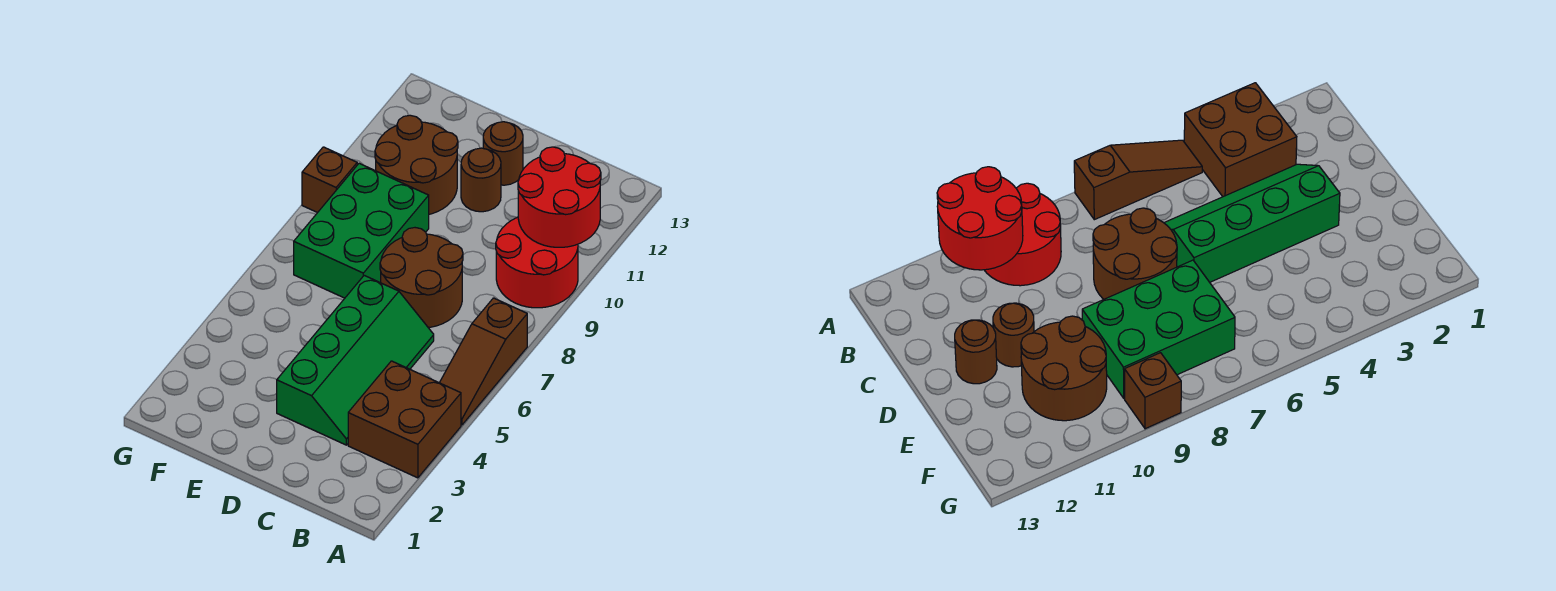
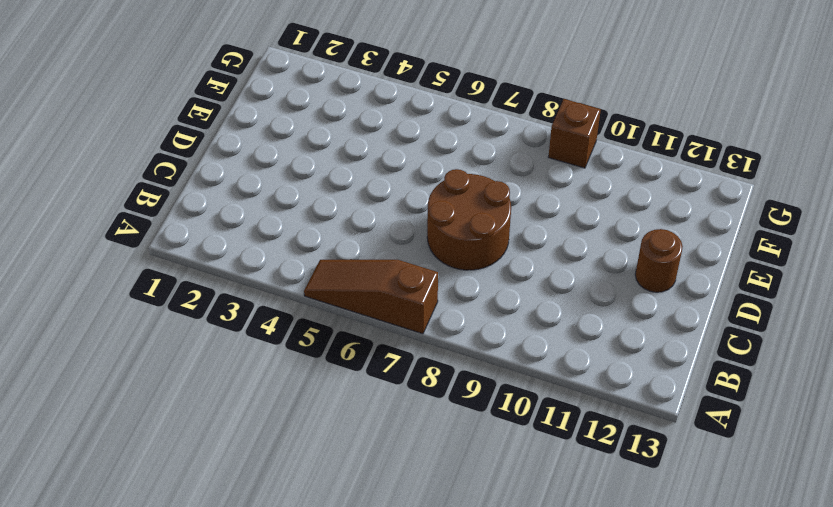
none -> brown brick A3:B4 level 1
none -> red round brick A9:B10 level 1

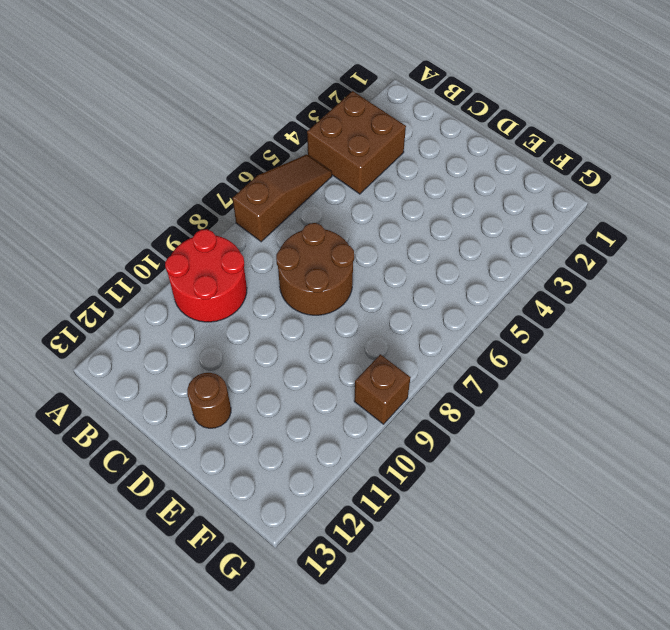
none -> green slope C3:D6 level 1 top D
none -> brown round brick D11 level 1

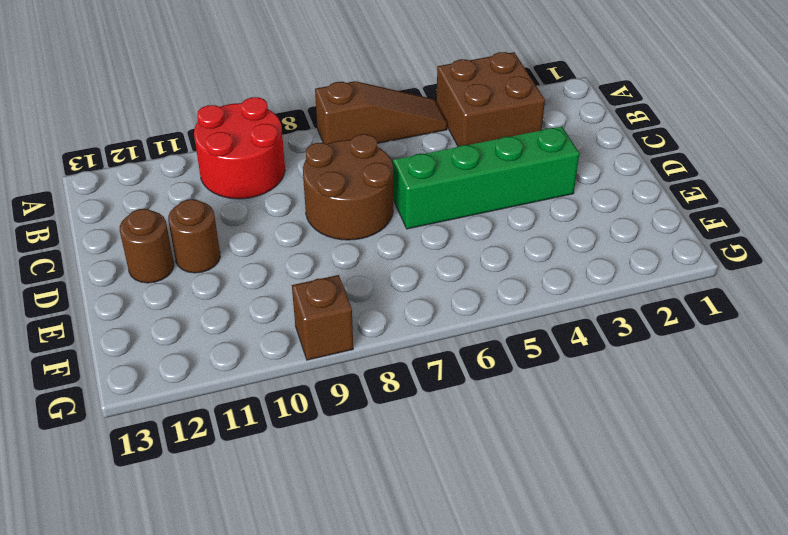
none -> green brick E7:F9 level 1
none -> brown round brick E10:F11 level 1

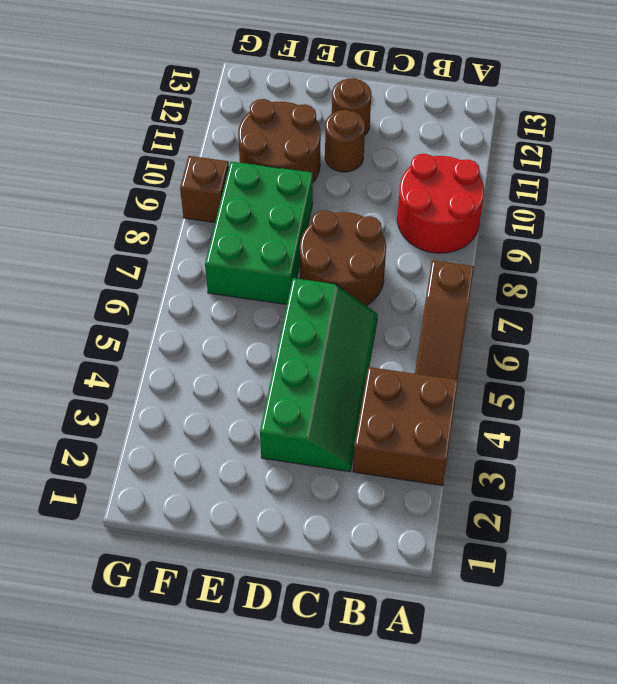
none -> red round brick A10:B11 level 2

